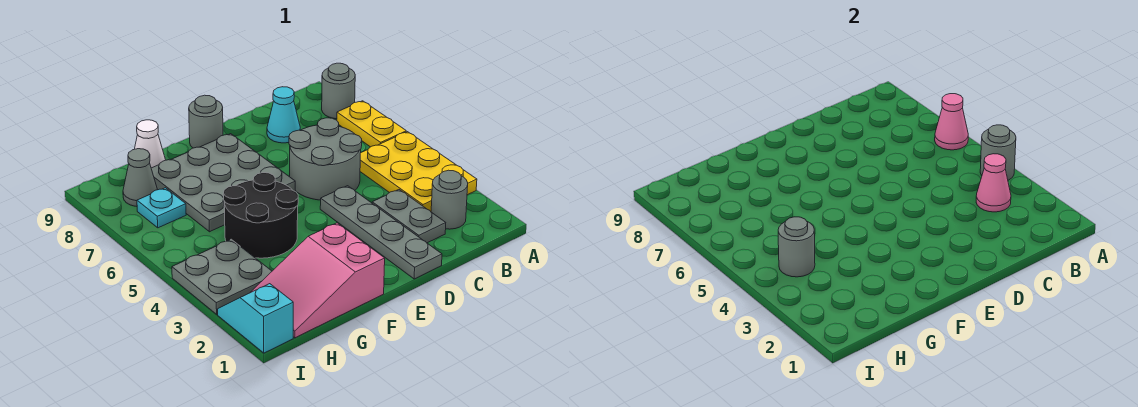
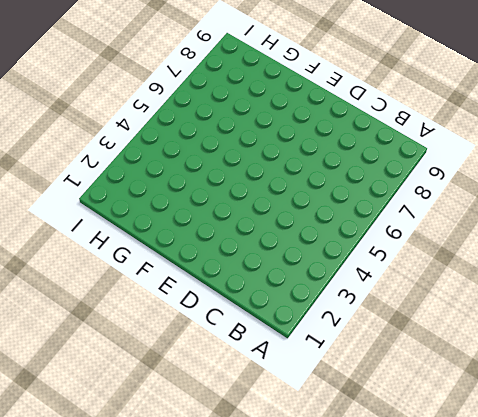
none -> yellow plate A3:B5 level 1
none -> yellow plate A6:A7 level 1
none -> grey round brick A8 level 1

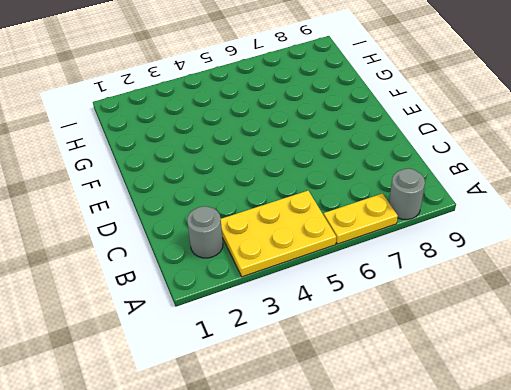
none -> grey plate C2:C3 level 1
none -> grey round brick C5:D6 level 1
none -> cyan cone C8 level 1

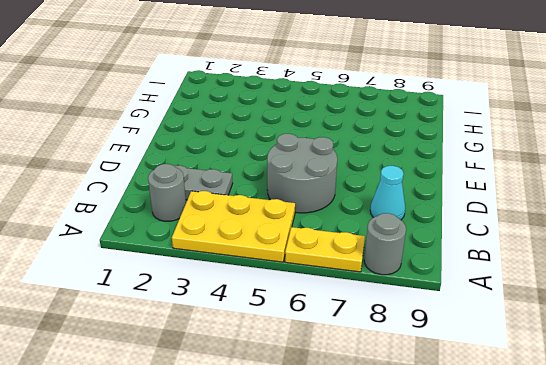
none -> grey plate D1:D4 level 1
none -> grey plate E6:G8 level 1
none -> grey round brick E9 level 1

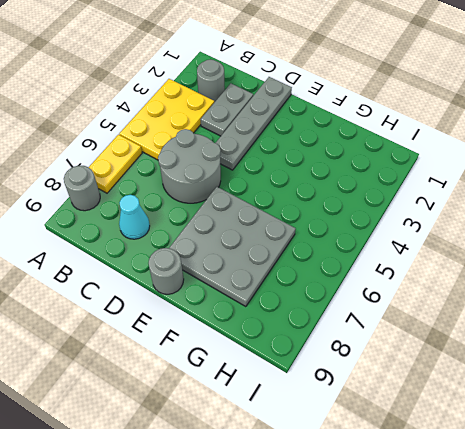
none -> pink slope F1:H2 level 1 top F
none -> black round brick F4:G5 level 1
none -> white cone G9 level 1

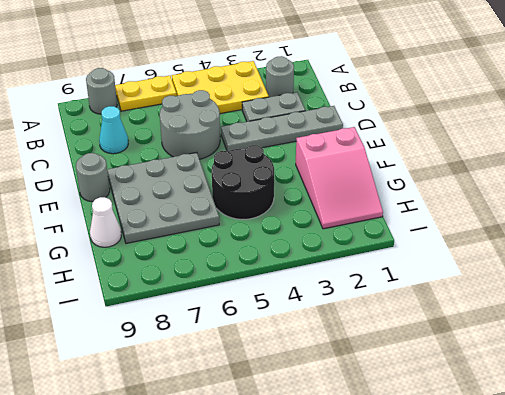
none -> grey plate H3:I4 level 1
none -> cyan plate H7 level 1
none -> grey cone H8 level 1

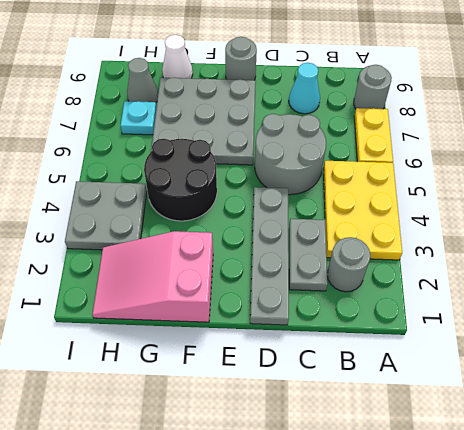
none -> cyan slope I1:I2 level 1 top 1
none -> grey round brick A4 level 2
none -> pink cone A6 level 2

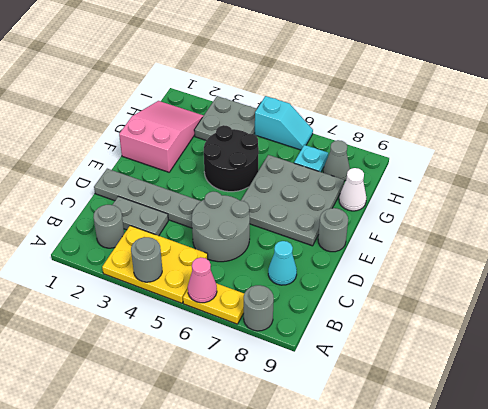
cyan slope I5:I6 level 1 top 5 -> cyan slope I1:I2 level 1 top 1
none -> pink cone B3 level 2
none -> grey round brick H4 level 2

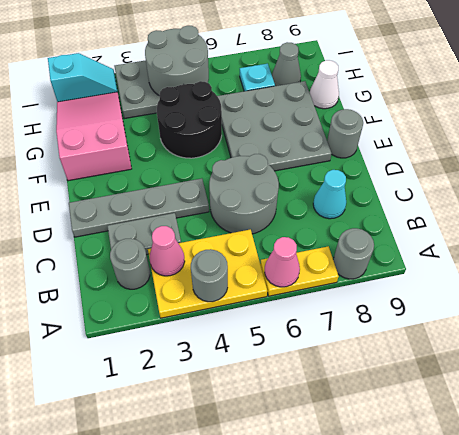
grey round brick H4:I5 level 2 -> grey round brick H4 level 2

